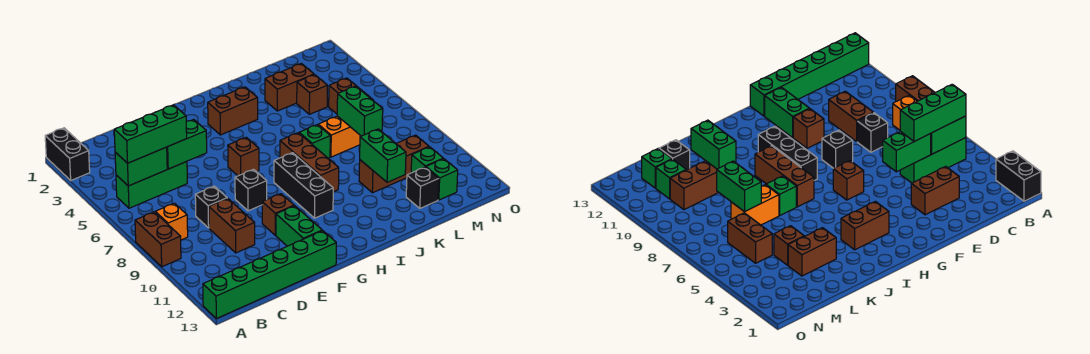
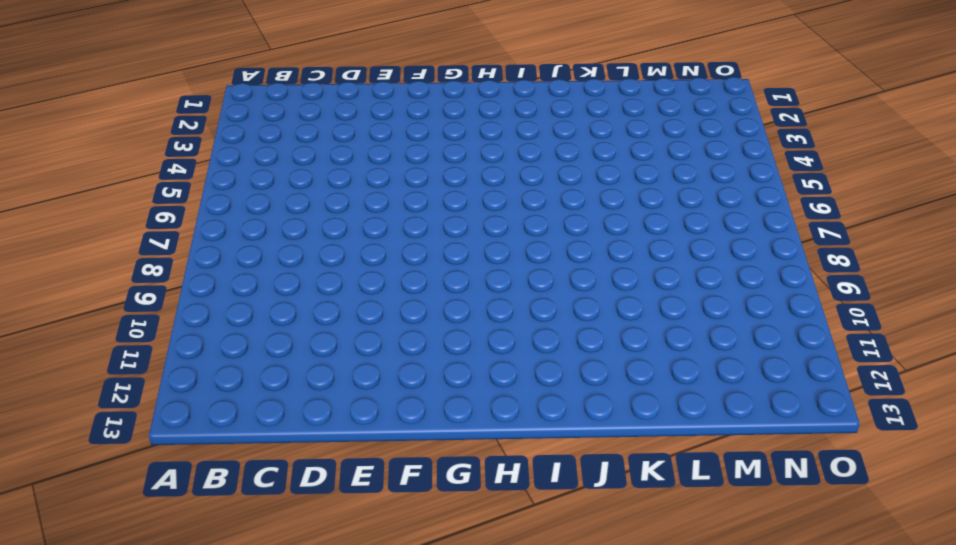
none -> black brick A1:A2 level 1
none -> brown brick A8:A9 level 1
none -> green brick A13:F13 level 1

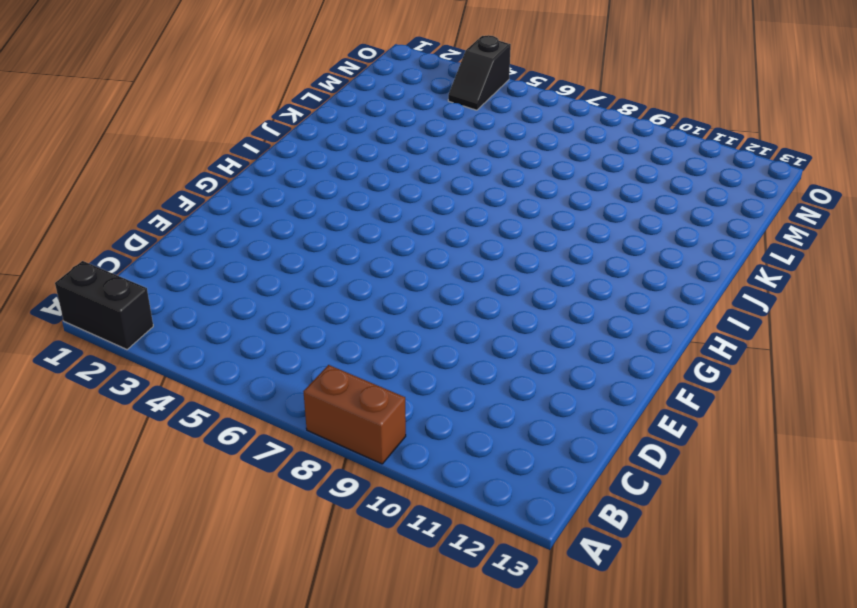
black slope N4:O4 level 1 top O -> none
none -> green brick A13:F13 level 1
none -> green brick B5:D5 level 1
none -> orange brick B8 level 1

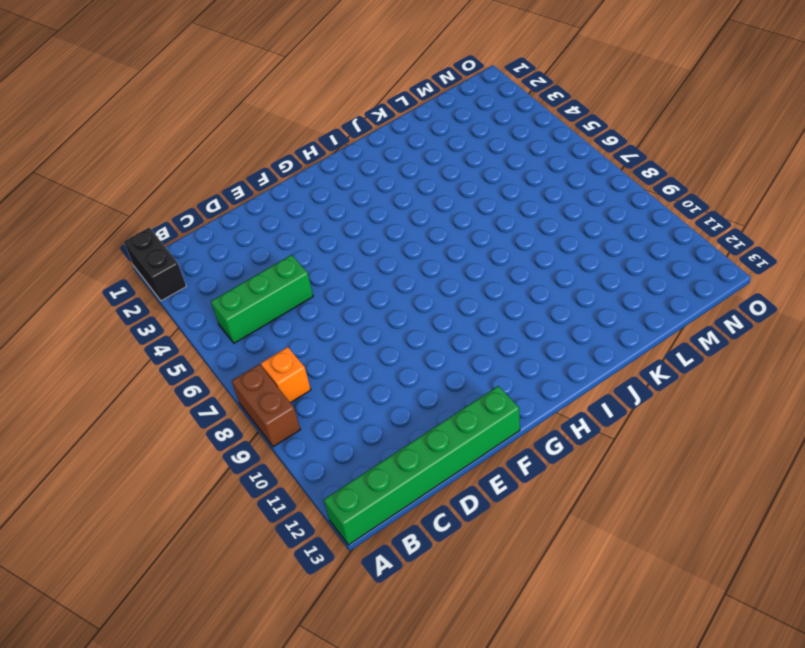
none -> brown brick D3:E3 level 1
none -> black brick D8 level 1
none -> brown brick D9:D10 level 1

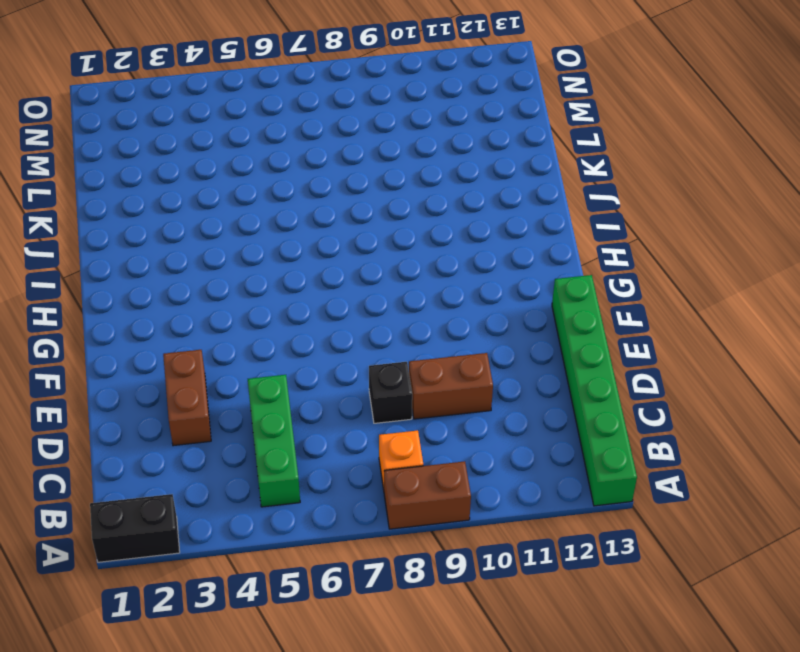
none -> black brick F8 level 1
none -> brown brick F10 level 1
none -> green brick F11:F12 level 1

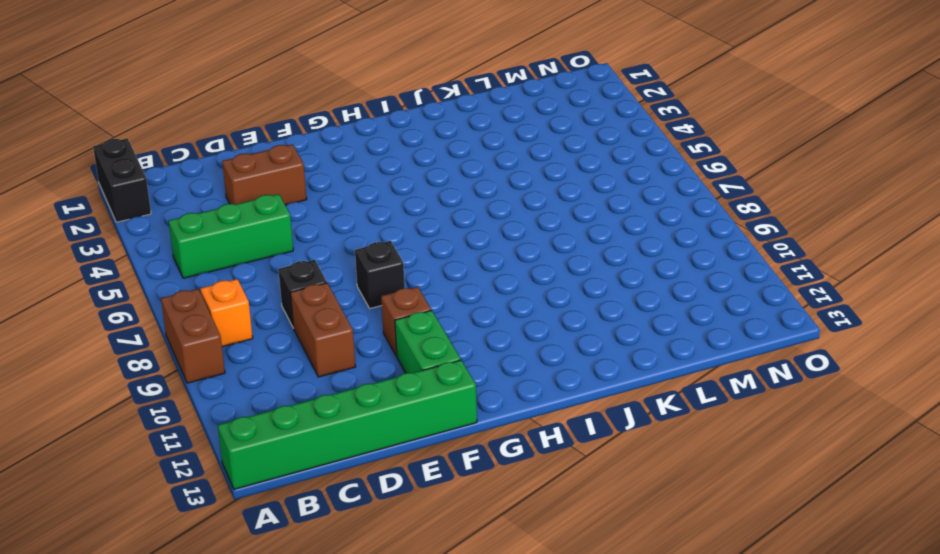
none -> brown brick G6 level 1
none -> brown brick H3:I3 level 1
none -> black brick H8:H10 level 1

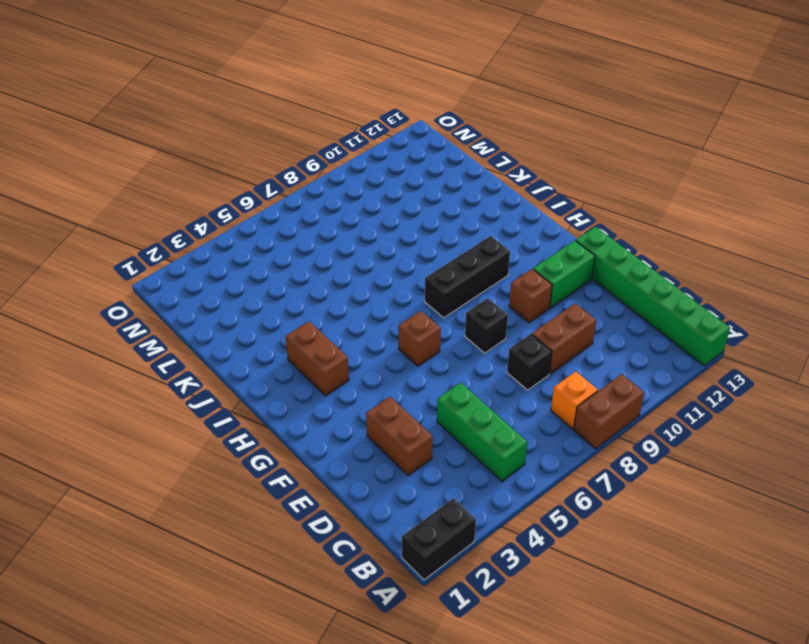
none -> brown brick I7:I9 level 1
none -> green brick J7 level 1
none -> brown brick K3:L3 level 1

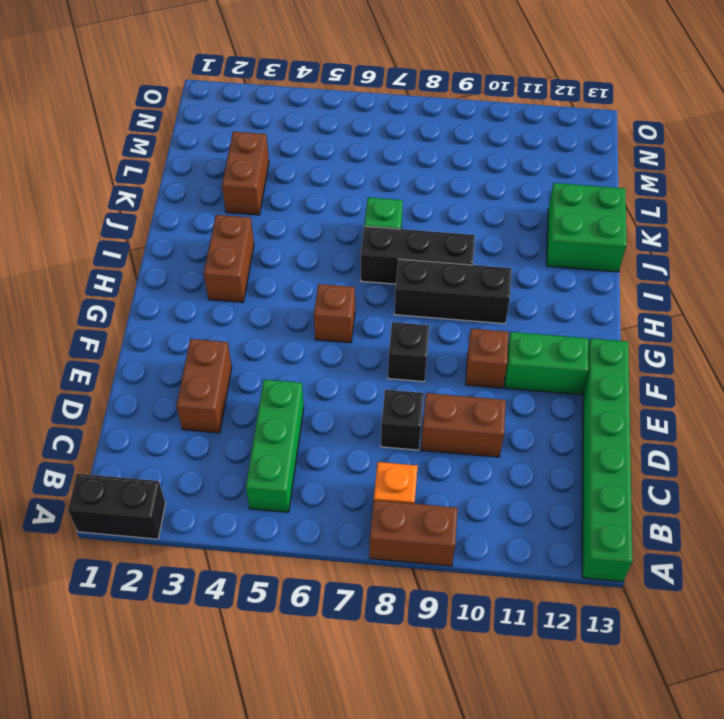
black brick I7:I9 level 1 -> brown brick I7:I9 level 1
green brick J12:K13 level 1 -> none
none -> orange brick K7:L7 level 1
none -> brown brick K10:M10 level 1
none -> brown brick L4 level 1

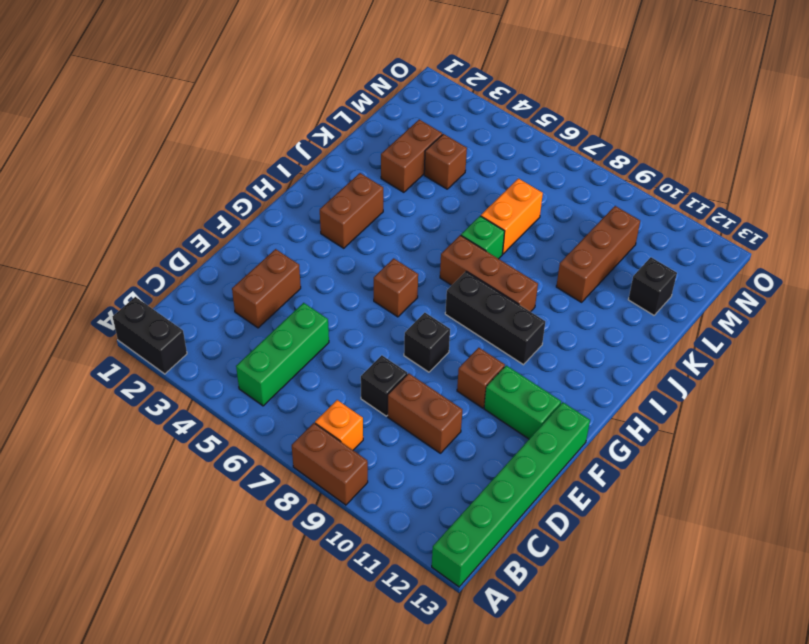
none -> brown brick M5:M6 level 1
none -> green brick M11 level 1
none -> green brick M12 level 1

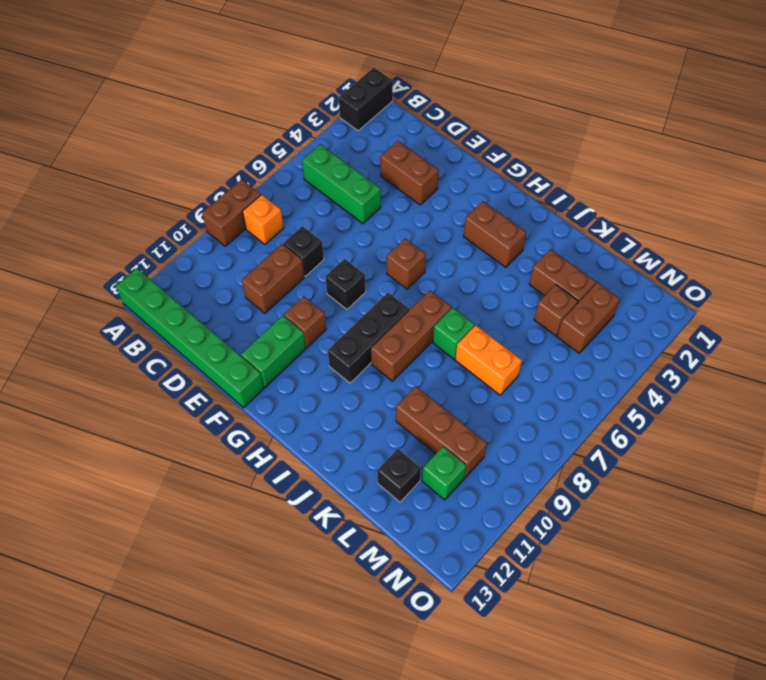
brown brick M3:M4 level 1 -> brown brick M5:M6 level 1
none -> green brick M12 level 1
none -> green brick B5:C5 level 2
none -> green brick D5:E5 level 2

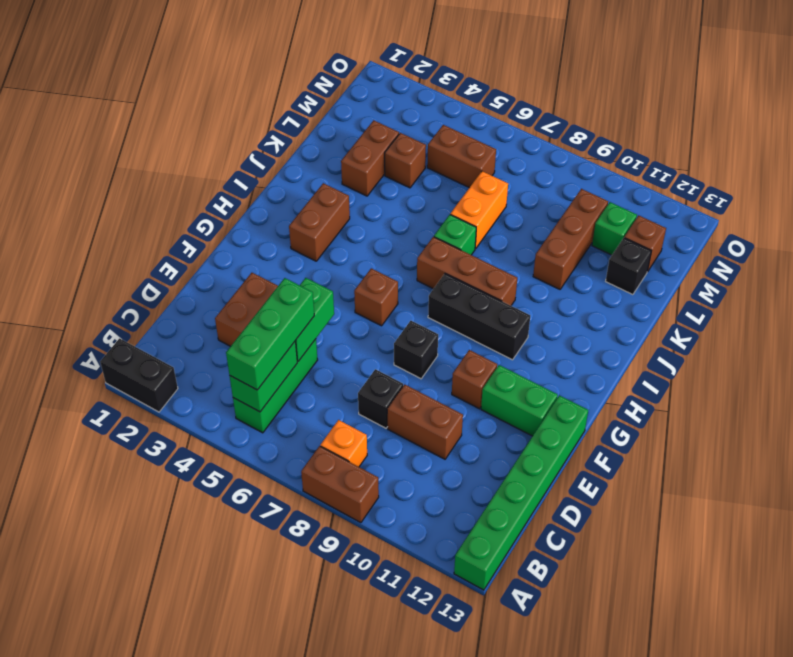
brown brick M12 level 1 -> green brick M12 level 1
none -> green brick K10:K11 level 2
none -> green brick L7:L8 level 2

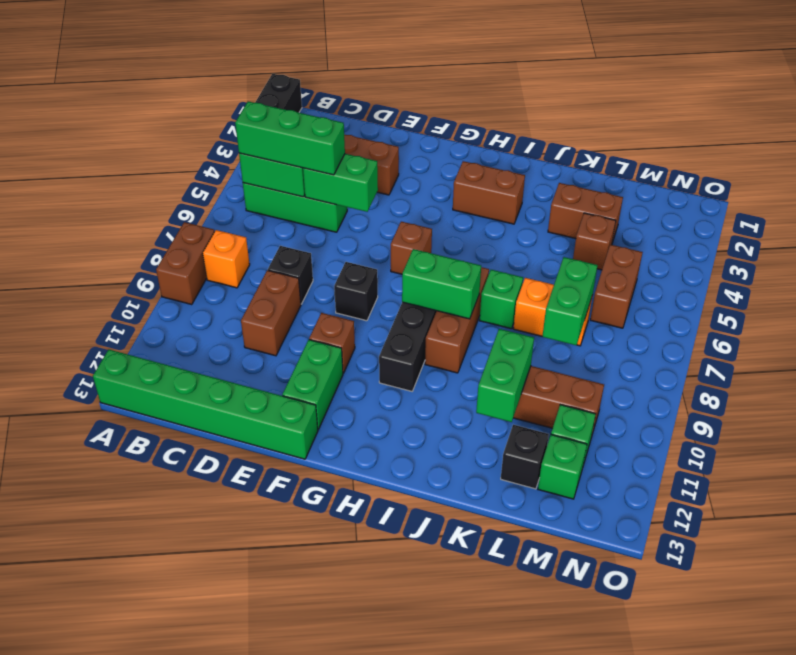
green brick H8:I8 level 2 -> none

